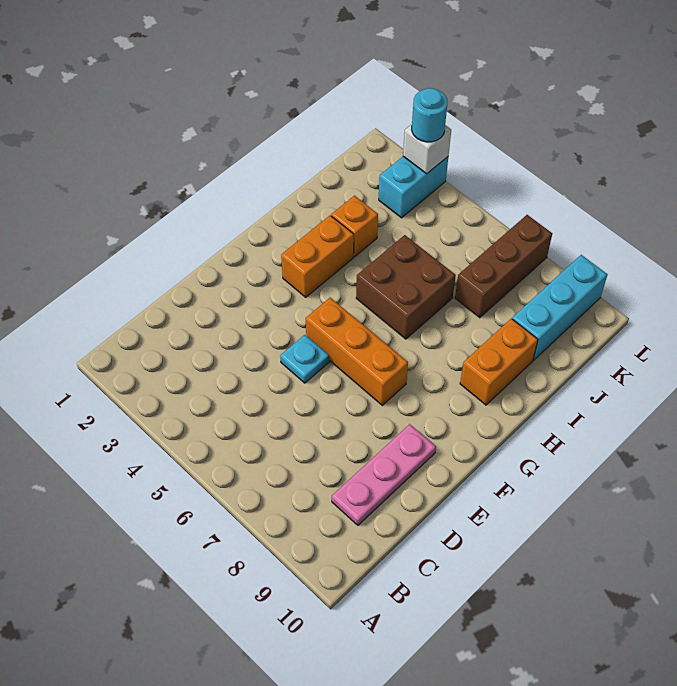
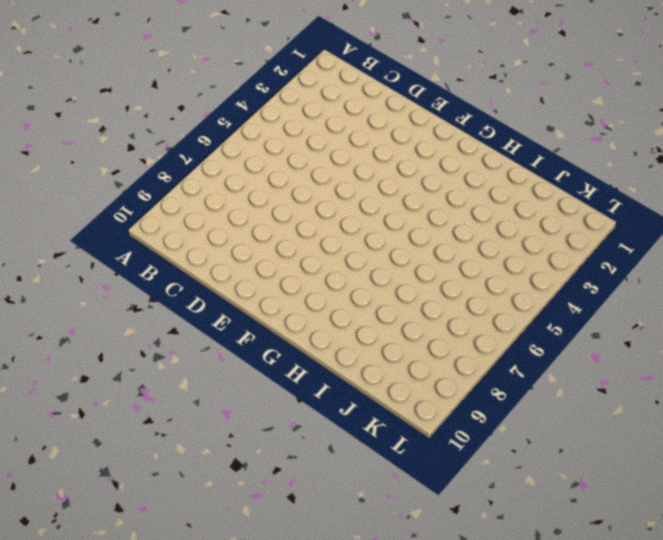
none -> pink plate C9:E9 level 1
none -> cyan plate E5 level 1
none -> orange brick F5:F7 level 1

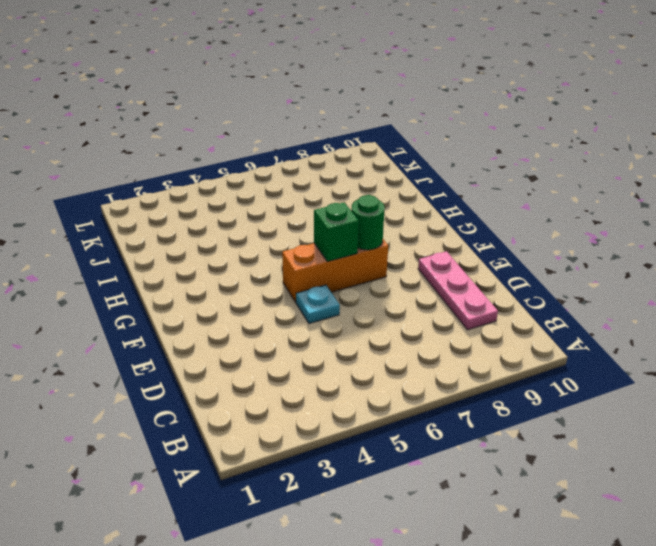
green brick F6 level 2 -> none
green round brick F7 level 2 -> none
none -> orange brick G3:H3 level 1
none -> brown brick H5:I6 level 1
none -> orange brick H9:I9 level 1

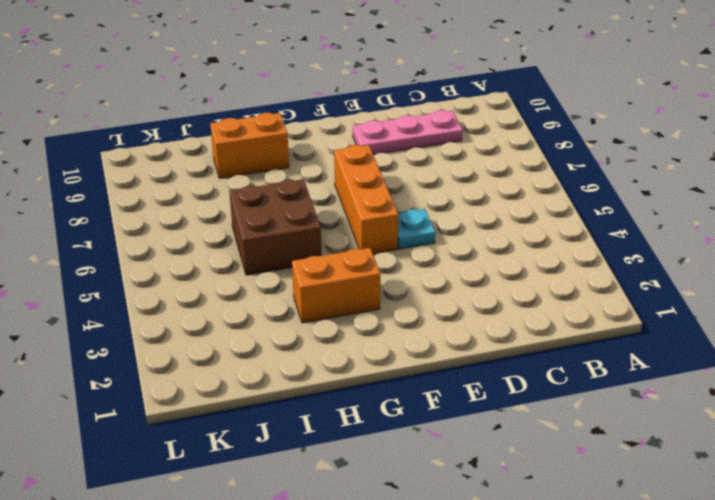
none -> orange brick I3 level 1
none -> brown brick J7:L7 level 1
none -> cyan brick J9:L9 level 1

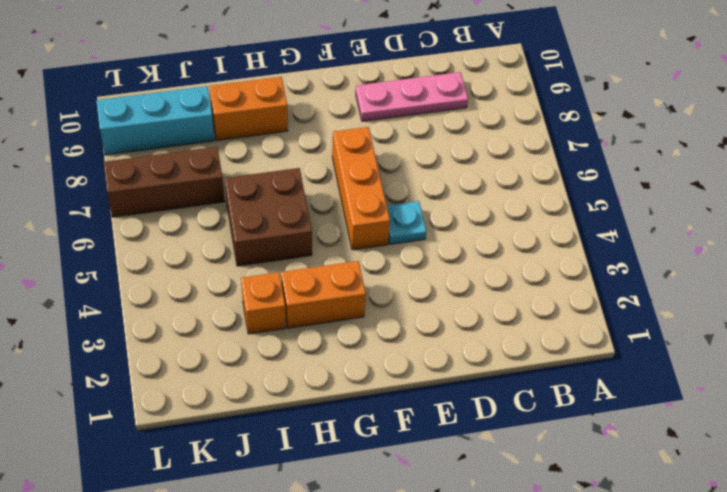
none -> cyan brick K3:L3 level 1
none -> white brick L3 level 2
none -> cyan round brick L3 level 3

